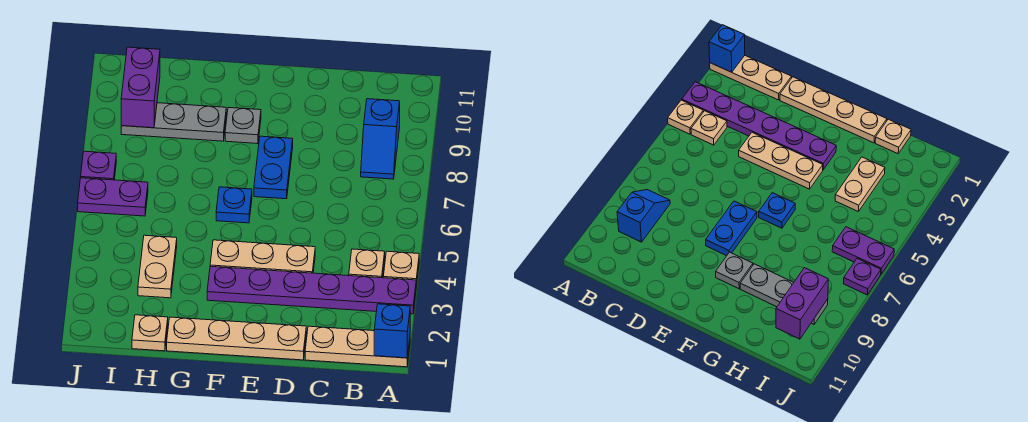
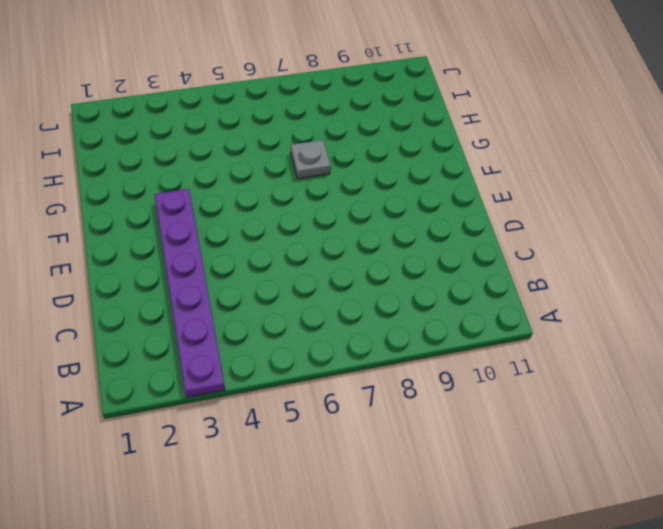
grey plate G7 level 1 -> grey plate F9 level 1
none -> tan plate A1:C1 level 1
none -> tan plate A4 level 1
none -> tan plate B4 level 1

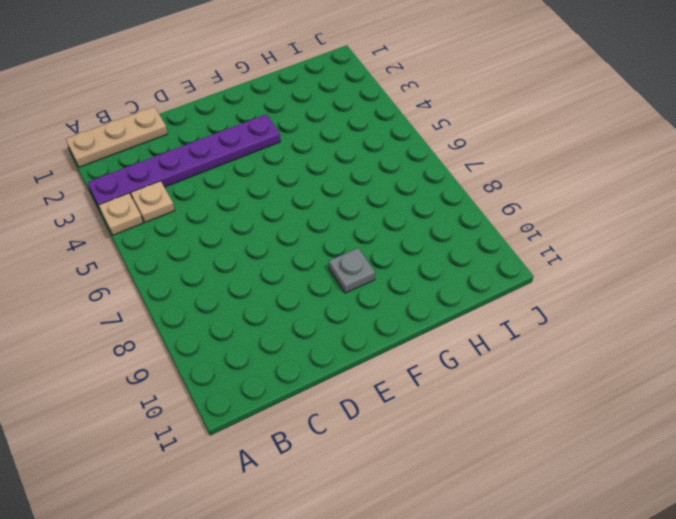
none -> blue slope B8:B9 level 1 top 9
none -> tan plate D1:G1 level 1
none -> tan plate D4:F4 level 1

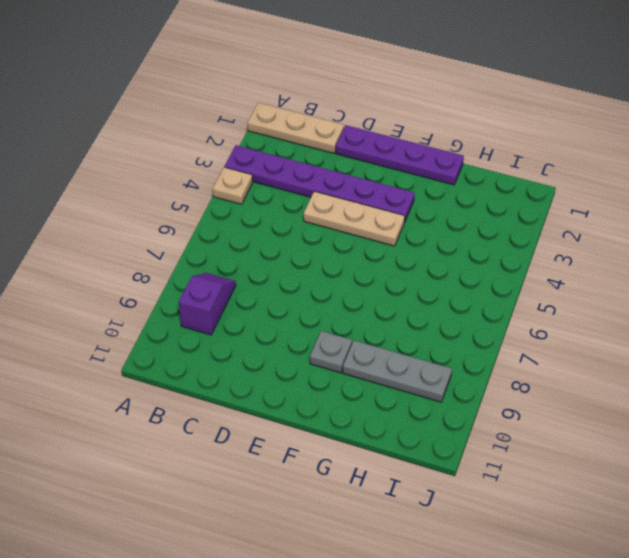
purple slope B8:B9 level 1 top 9 -> blue slope B8:B9 level 1 top 9
purple plate D1:G1 level 1 -> tan plate D1:G1 level 1
none -> tan plate B4 level 1
none -> blue plate E7:E8 level 1
none -> blue plate F6 level 1

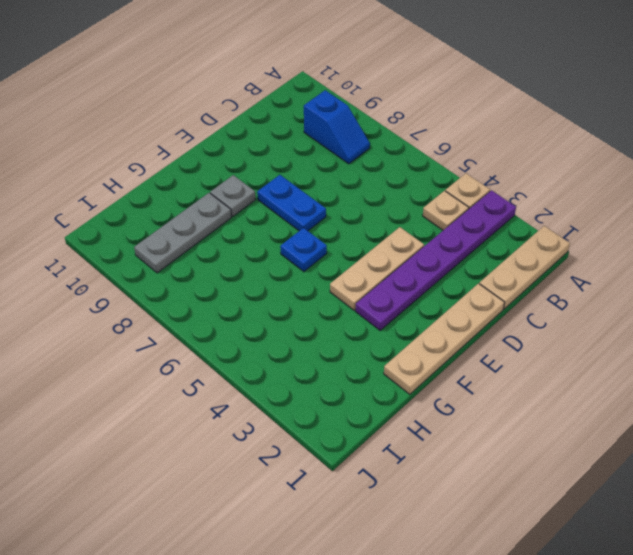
none -> tan plate H1 level 1
none -> tan plate H3:H4 level 1
none -> purple plate I6:J6 level 1

